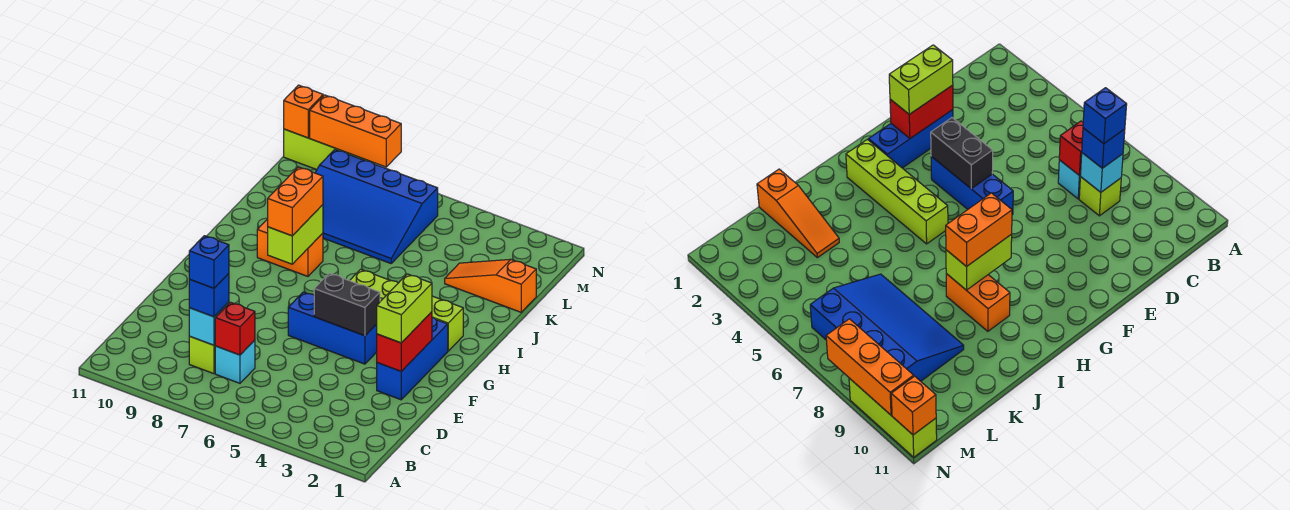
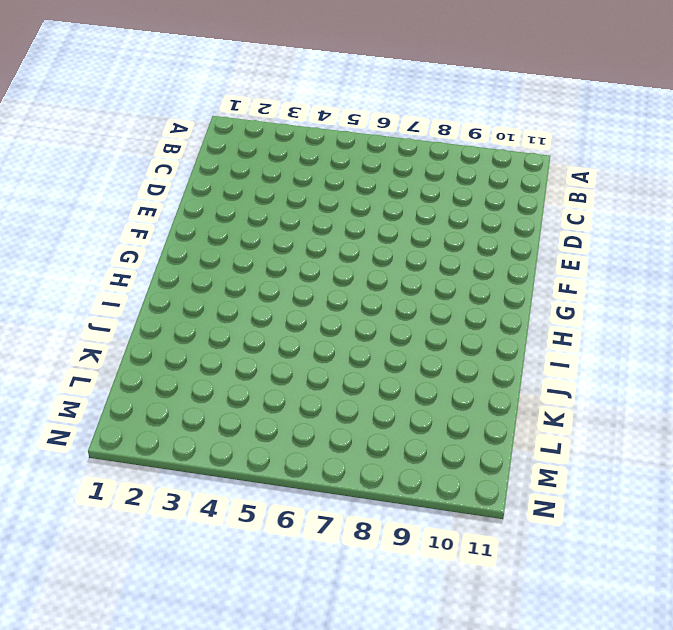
none -> cyan brick C7 level 1
none -> lime brick C8 level 1
none -> blue brick E2:G2 level 1

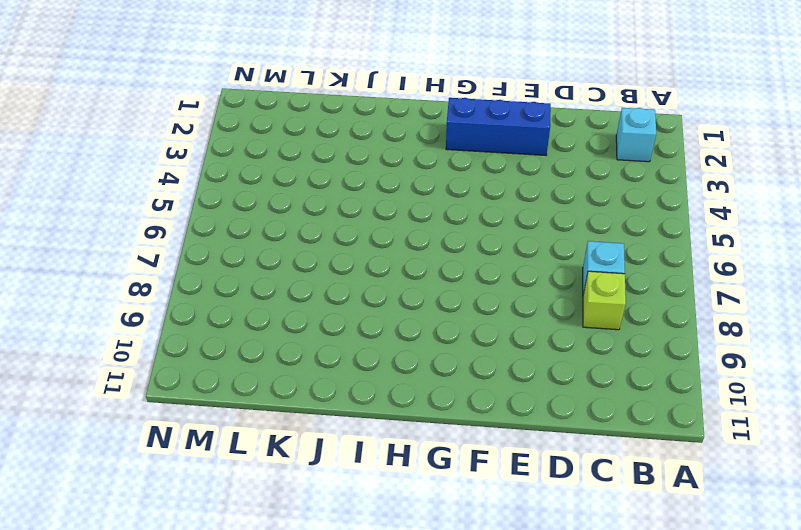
cyan brick B2 level 1 -> cyan brick C8 level 2
none -> blue brick F4:F6 level 1
none -> lime brick H2:H5 level 1
none -> orange brick I8:I9 level 1

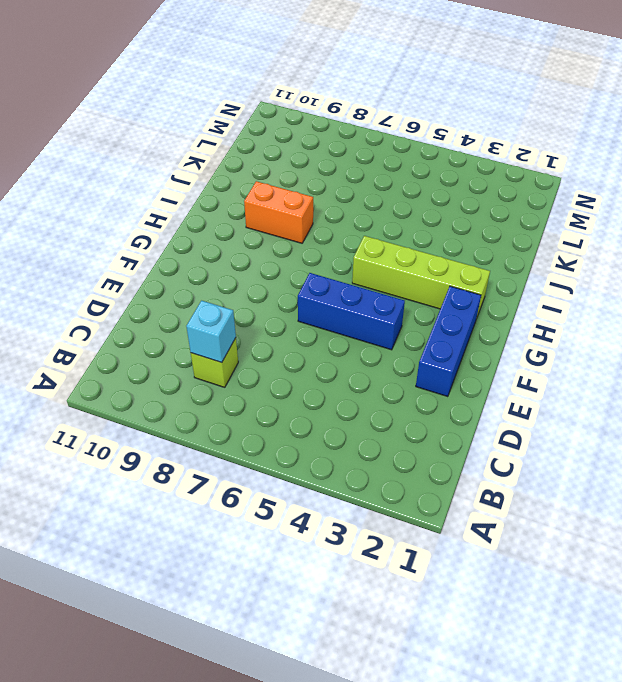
none -> cyan brick C7 level 1
none -> orange slope K1:K3 level 1 top 1
none -> blue slope K6:M9 level 1 top M

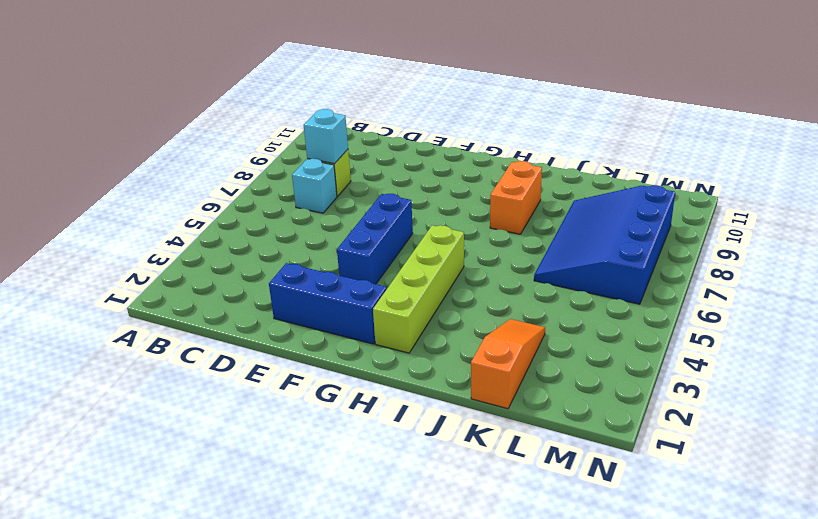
none -> lime brick N9:N11 level 1
none -> red brick C7 level 2
none -> red brick E2:F2 level 2

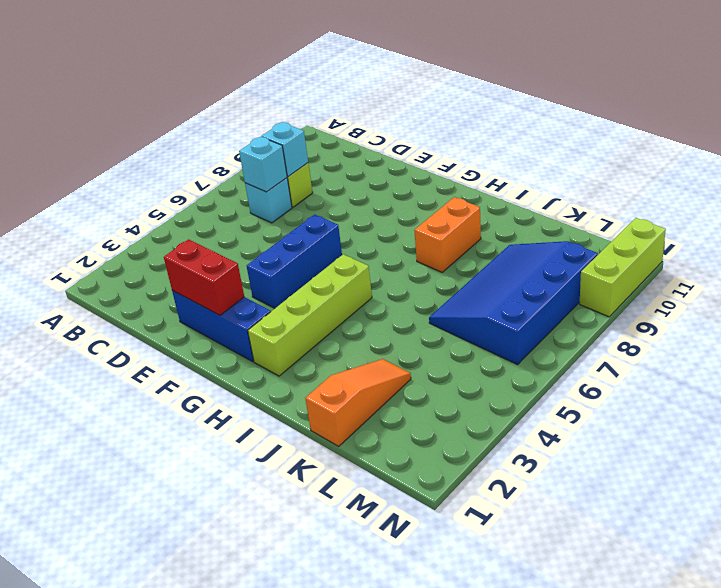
cyan brick C7 level 2 -> red brick C7 level 2
none -> black brick F4:F5 level 2
none -> lime brick H8:I8 level 2
none -> orange brick N8:N10 level 2

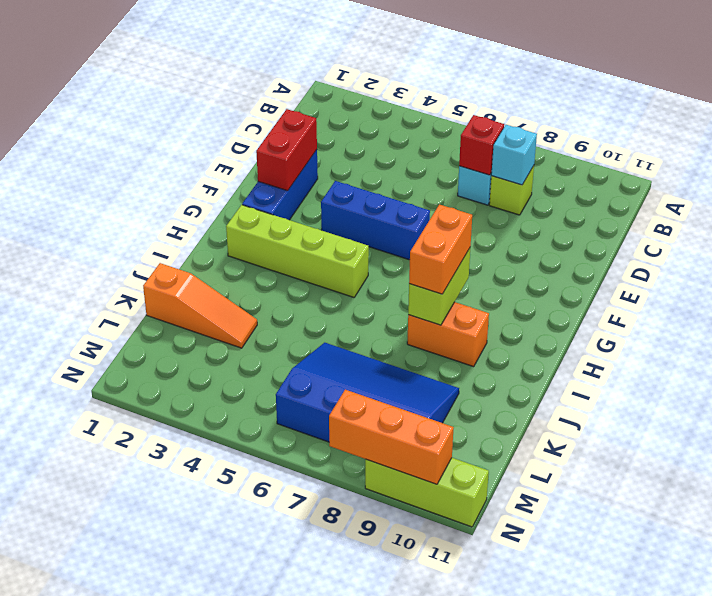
none -> black brick F4:F5 level 2
none -> orange brick N11 level 2
none -> blue brick C8 level 3

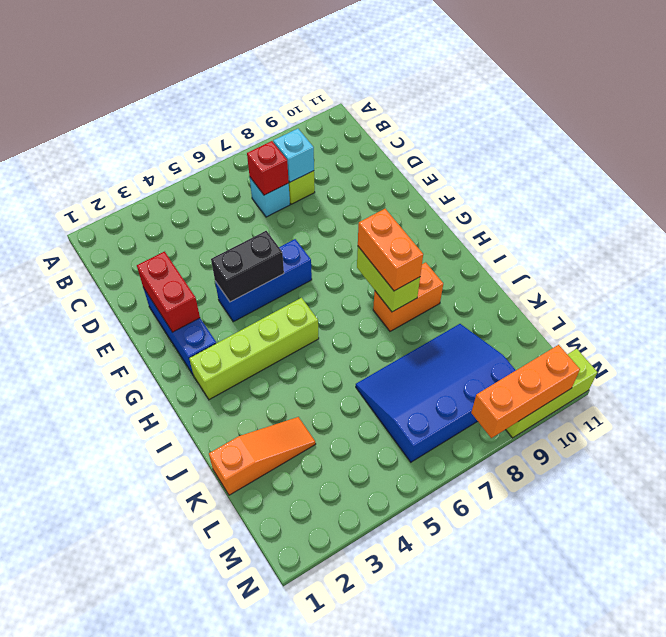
none -> orange brick N11 level 2
none -> blue brick C8 level 3
none -> lime brick E2:F2 level 3

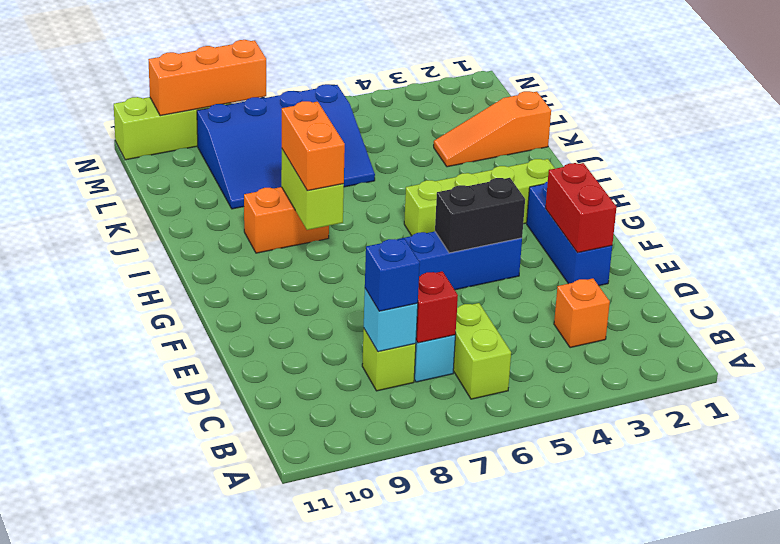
lime brick B6:C6 level 1 -> lime brick E2:F2 level 3
orange brick C3 level 1 -> orange brick N11 level 2
none -> blue brick C8 level 4

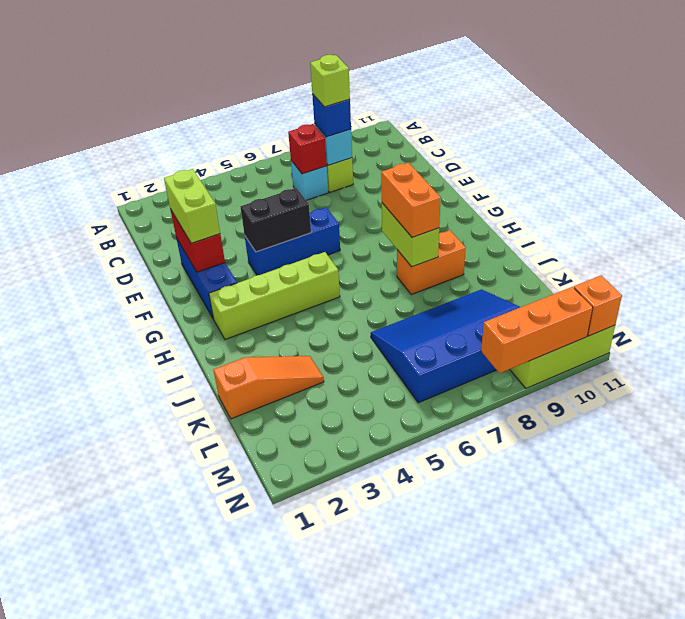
lime brick C8 level 4 -> blue brick C8 level 4

